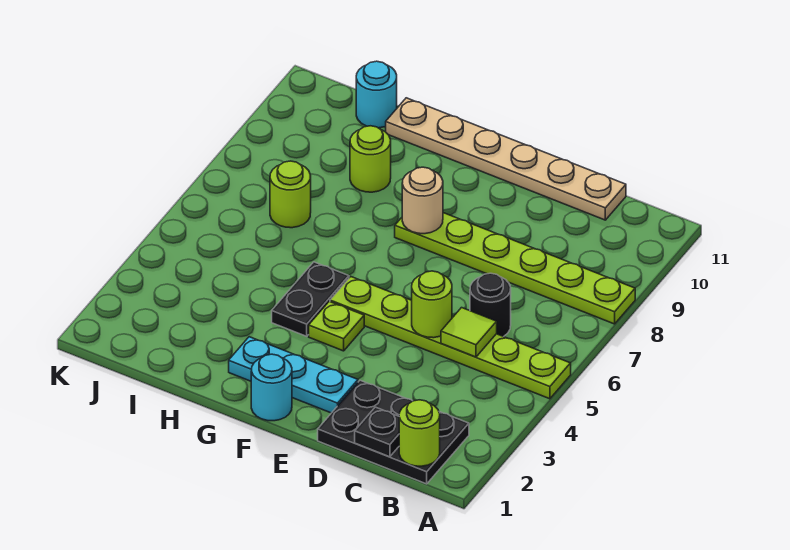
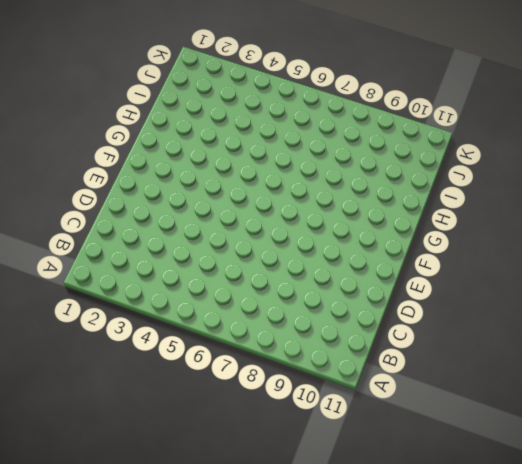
none -> lime plate A5:F5 level 1
none -> lime plate A8:F8 level 1
none -> black plate B1:D2 level 1

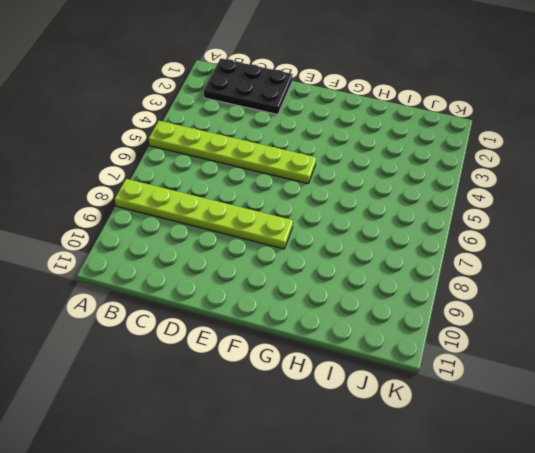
none -> black round brick C6 level 1
none -> tan plate C11:H11 level 1
none -> cyan plate E2:G2 level 1

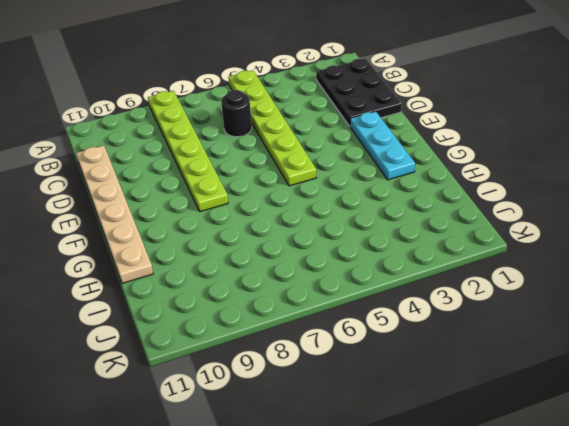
none -> cyan round brick F1 level 1
none -> lime plate F4 level 1
none -> black plate G4:G5 level 1

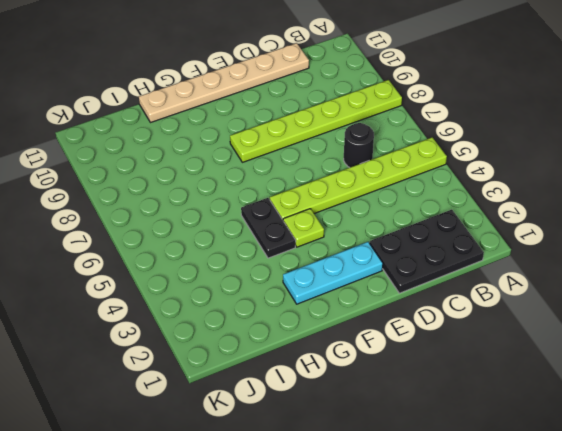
none -> cyan round brick F1 level 1
none -> lime round brick H9 level 1
none -> lime round brick I7 level 1

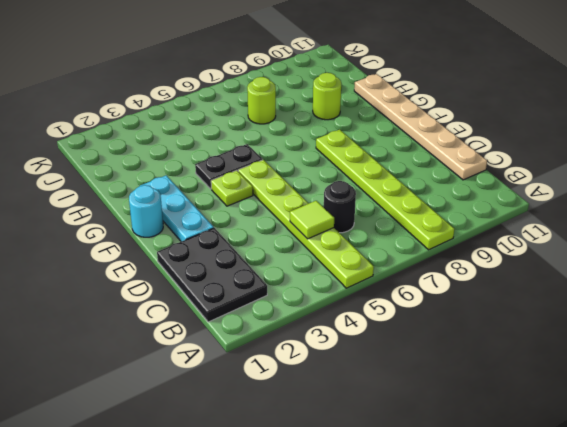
none -> cyan round brick I11 level 1
none -> lime round brick B1 level 2
none -> black plate C1 level 2

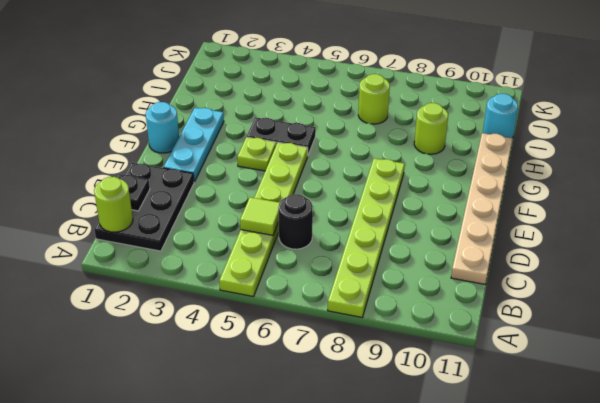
none -> lime round brick D5 level 2
none -> tan round brick F8 level 2

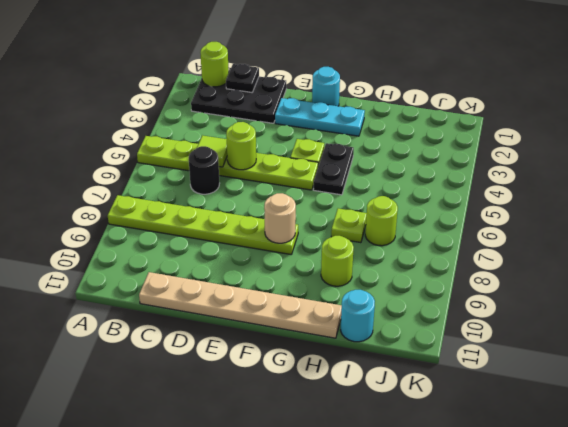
lime plate H7 level 1 -> none

